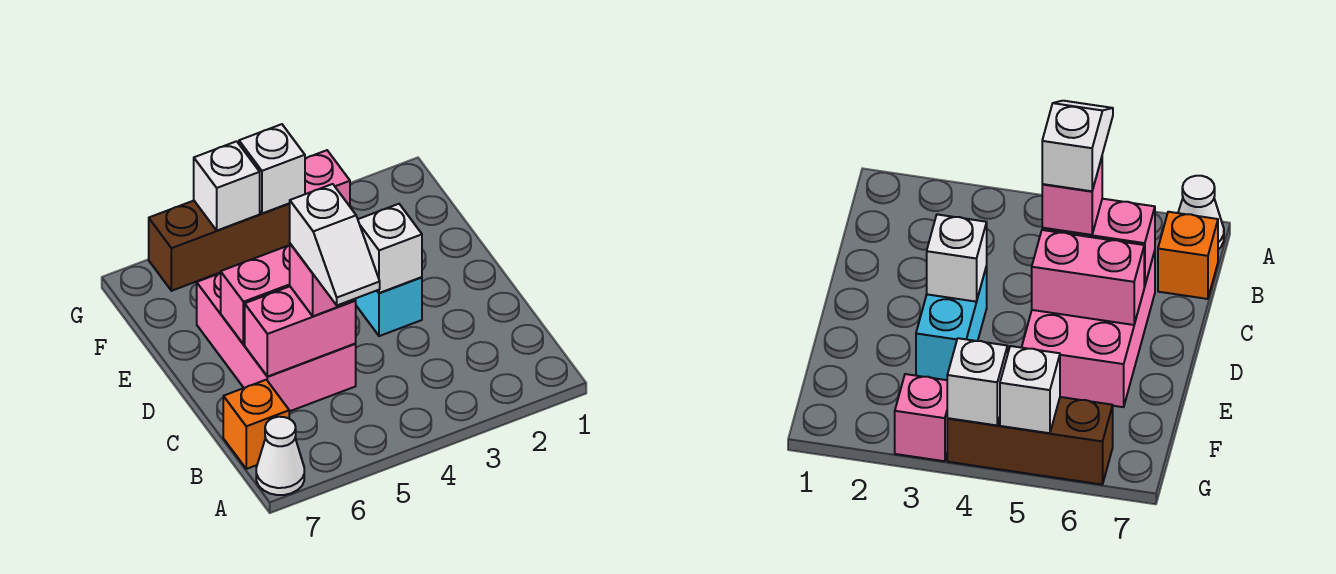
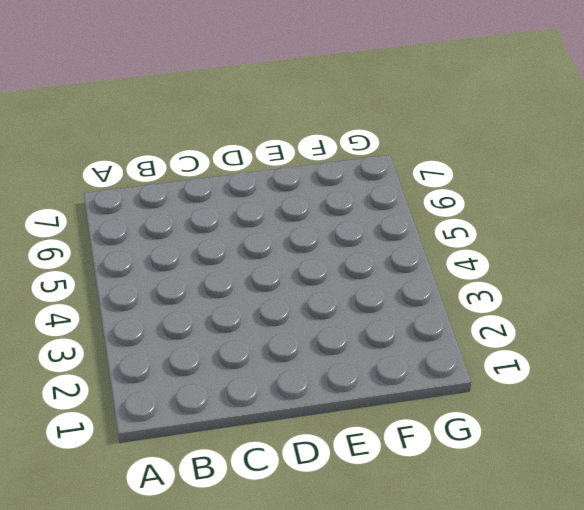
none -> white cone A7 level 1
none -> orange brick B7 level 1
none -> pink brick C5:E6 level 1

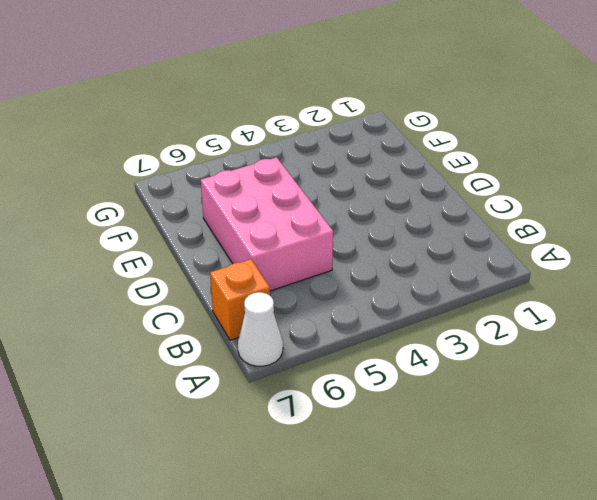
none -> cyan brick D3:E3 level 1
none -> pink brick G3 level 1
none -> brown brick G4:G6 level 1

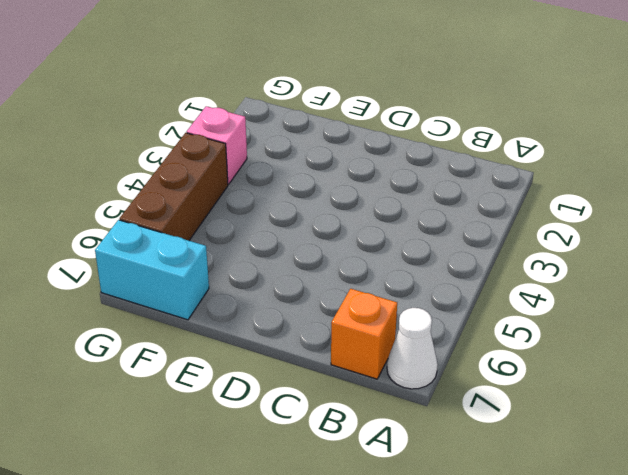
cyan brick F7:G7 level 1 -> cyan brick D3:E3 level 1
none -> pink brick C5:E6 level 1
none -> pink brick C5:C6 level 2
none -> white brick D3 level 2

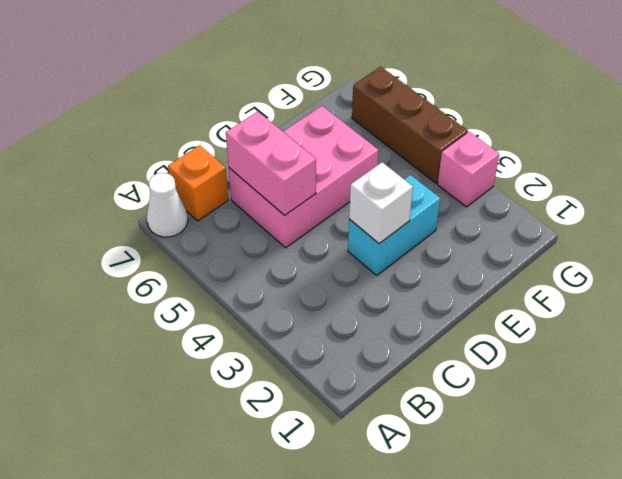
none -> pink brick D5:D6 level 2
none -> white brick G4 level 2
none -> white brick G5 level 2

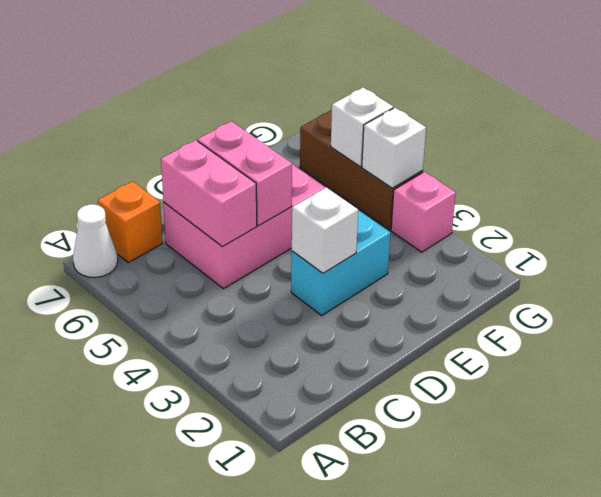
none -> pink brick C5 level 3
none -> white slope B5:C5 level 4 top C

